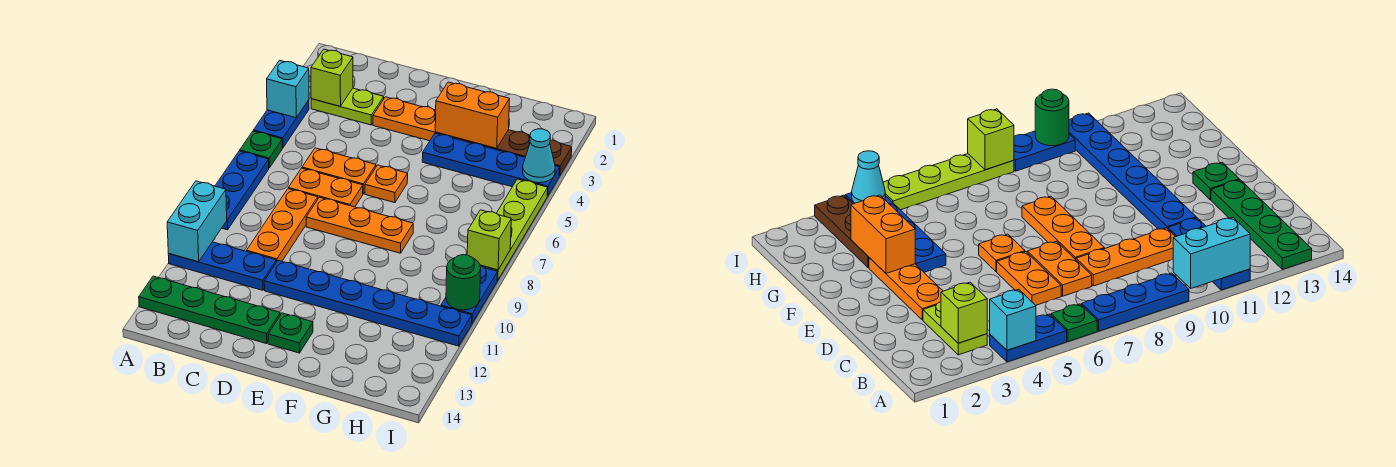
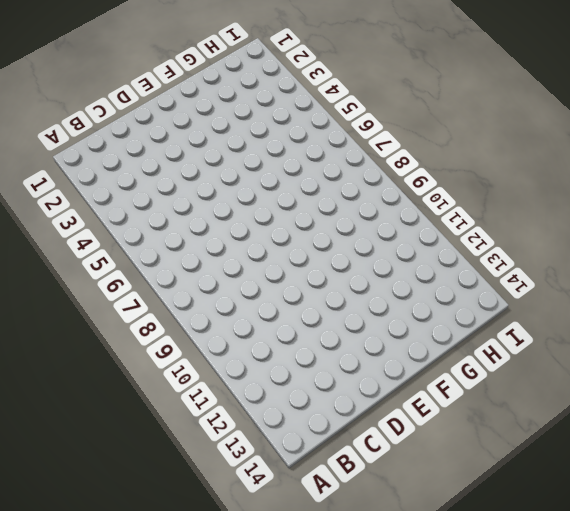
none -> blue plate A4:A5 level 1
none -> green plate A6 level 1
none -> blue plate A7:A9 level 1

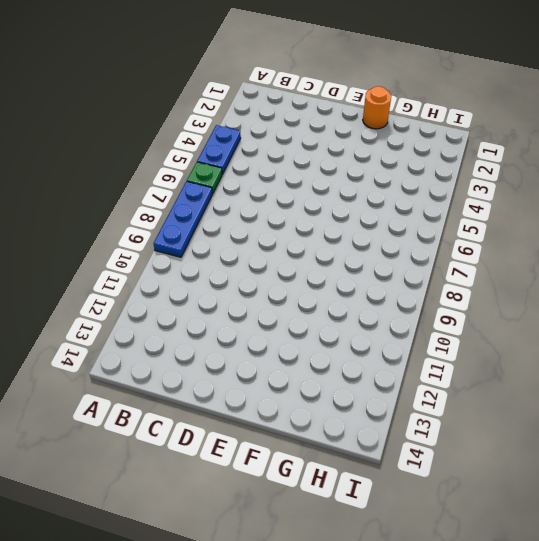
orange round brick F1 level 1 -> none
none -> blue plate A11:C11 level 1
none -> green plate A13:D13 level 1
none -> lime plate B3:C3 level 1

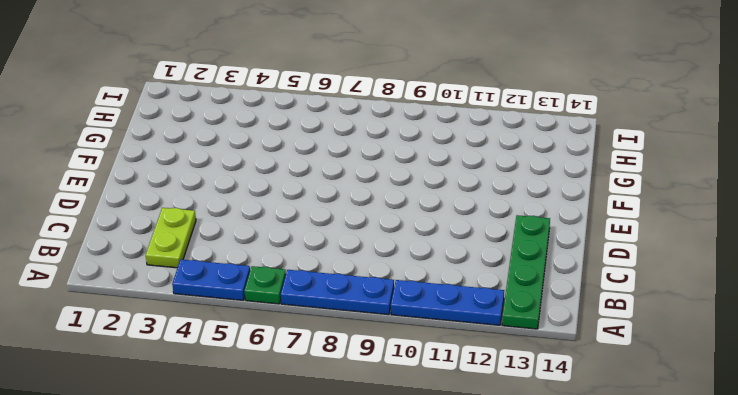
blue plate A10:A12 level 1 -> blue plate A11:C11 level 1
none -> orange plate C6:D6 level 1
none -> orange plate C7:D7 level 1
none -> orange plate C8:C10 level 1

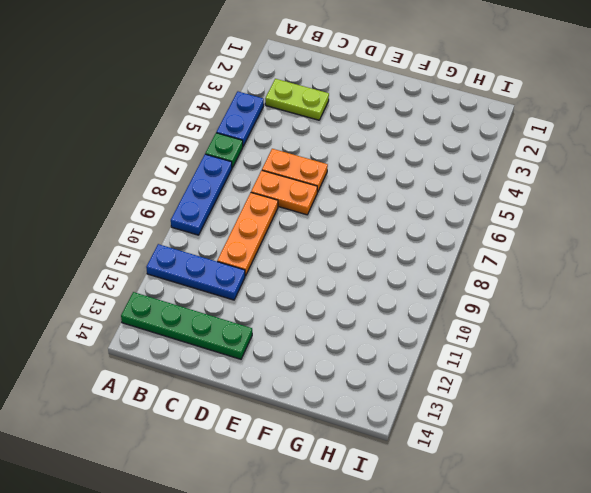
none -> orange plate D3:F3 level 1
none -> orange plate D8:F8 level 1
none -> blue plate D11:I11 level 1

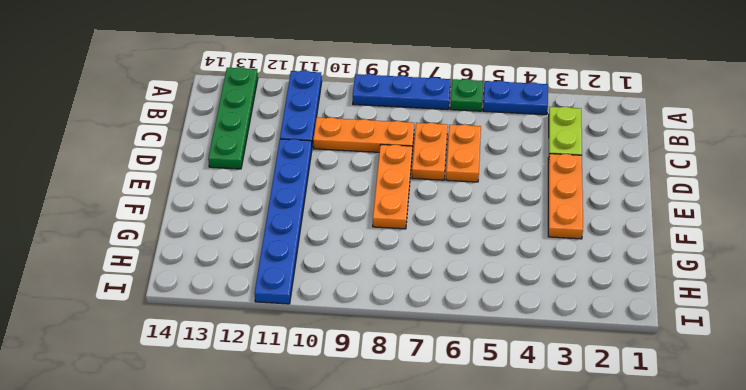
none -> orange plate E6 level 1
none -> green plate E13 level 1
none -> blue plate F4:I4 level 1

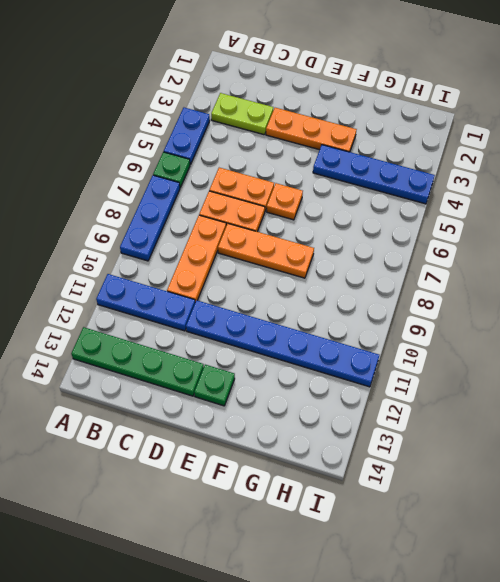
none -> brown plate G3:I3 level 1
none -> lime plate I5:I8 level 1
none -> blue plate I9:I10 level 1

